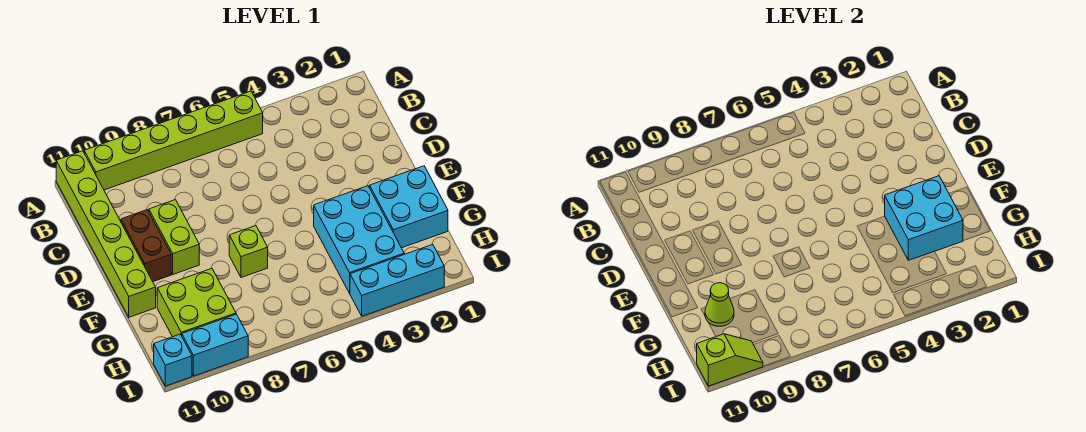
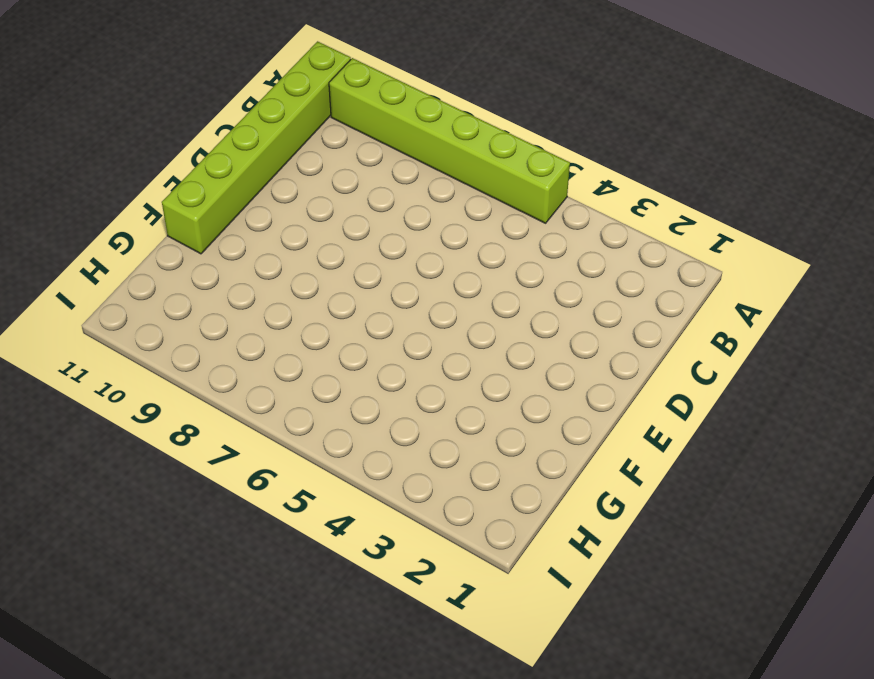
none -> lime brick D9:E9 level 1
none -> brown brick D10:E10 level 1
none -> cyan brick F1:G2 level 1

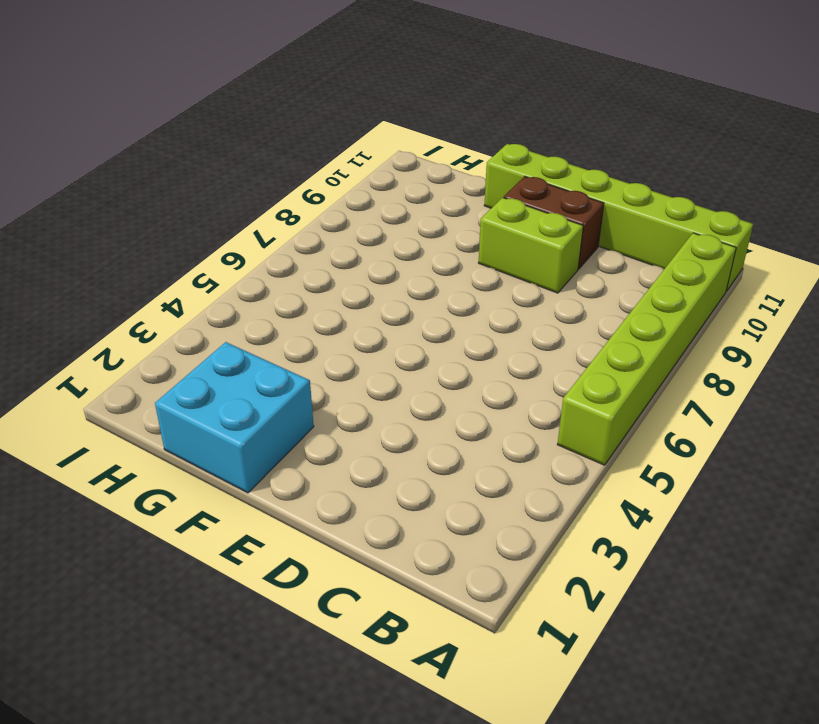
none -> cyan brick F3:H4 level 1
none -> lime brick F7 level 1
none -> lime brick G9:H10 level 1

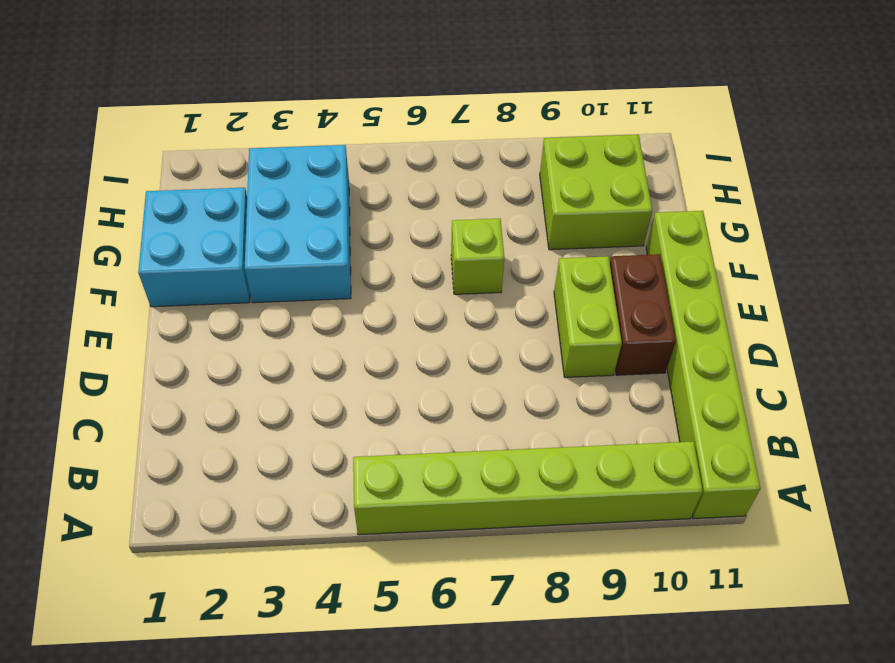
none -> cyan brick I2:I4 level 1
none -> cyan brick I9:I10 level 1
none -> cyan brick I11 level 1

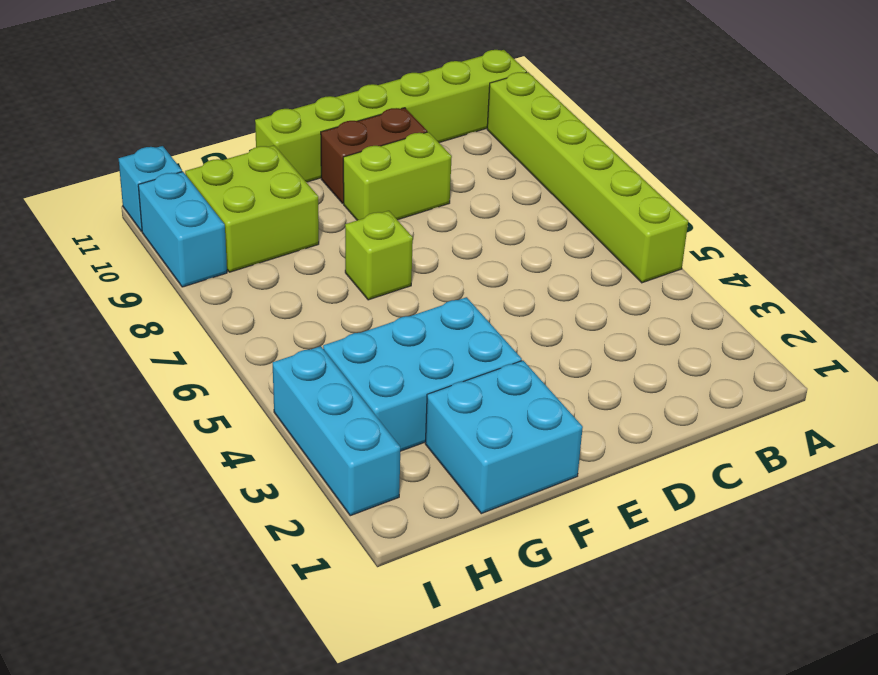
none -> cyan brick F2:G3 level 2
none -> lime cone G10 level 2
none -> lime slope I10:I11 level 2 top 11

